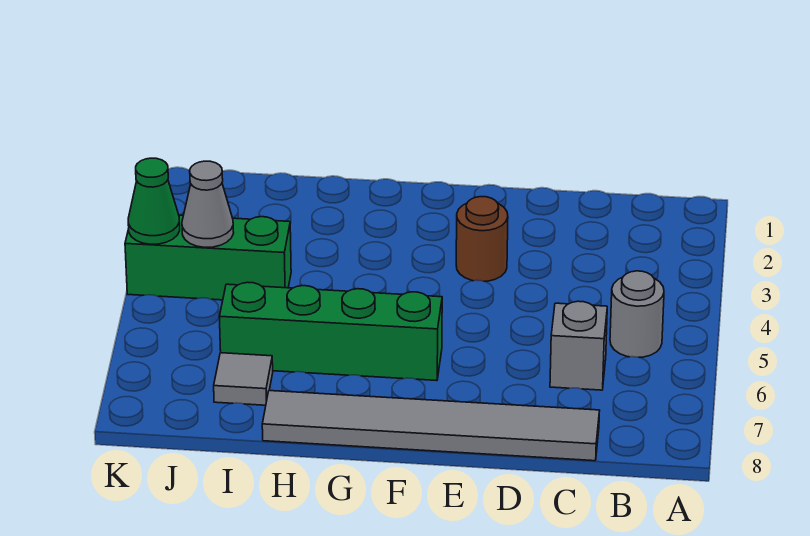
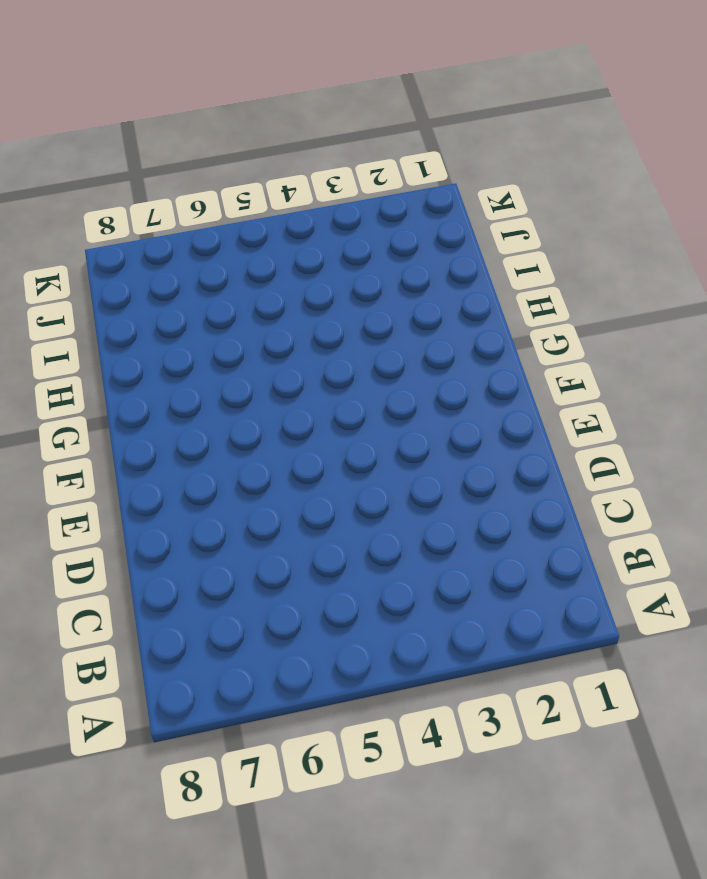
none -> grey round brick B5 level 1
none -> grey brick C6 level 1

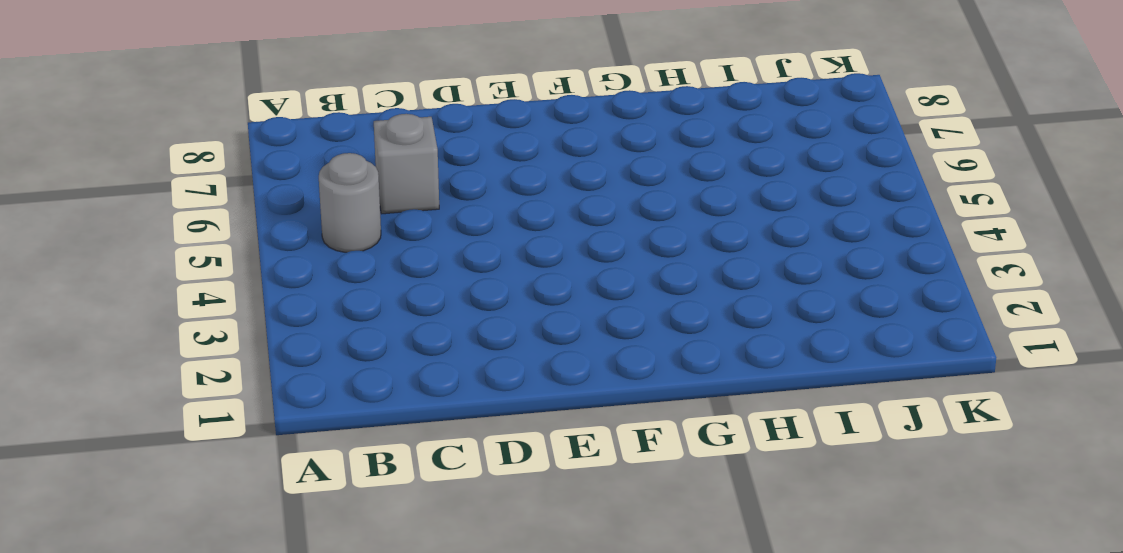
none -> grey tile C8:H8 level 1
none -> brown round brick E3 level 1

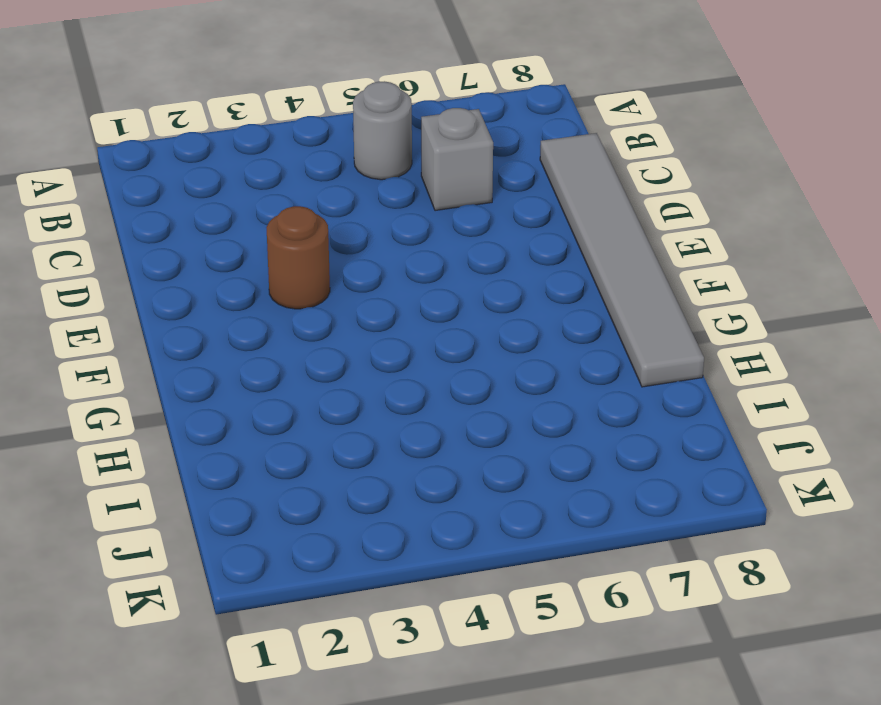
none -> green brick F6:I6 level 1
none -> green brick I4:K4 level 1

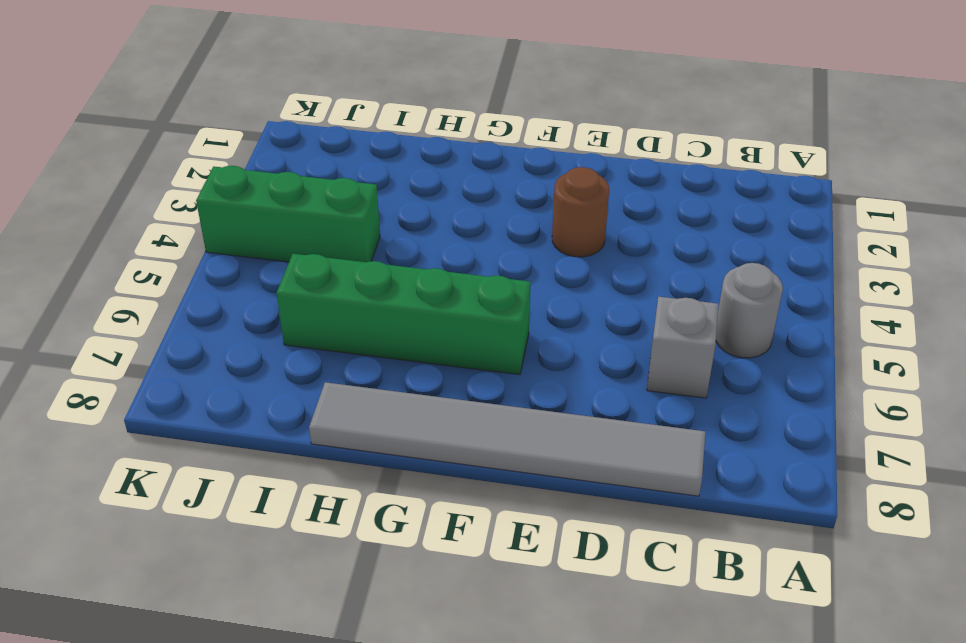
none -> grey tile I7 level 1
none -> grey cone J4 level 2

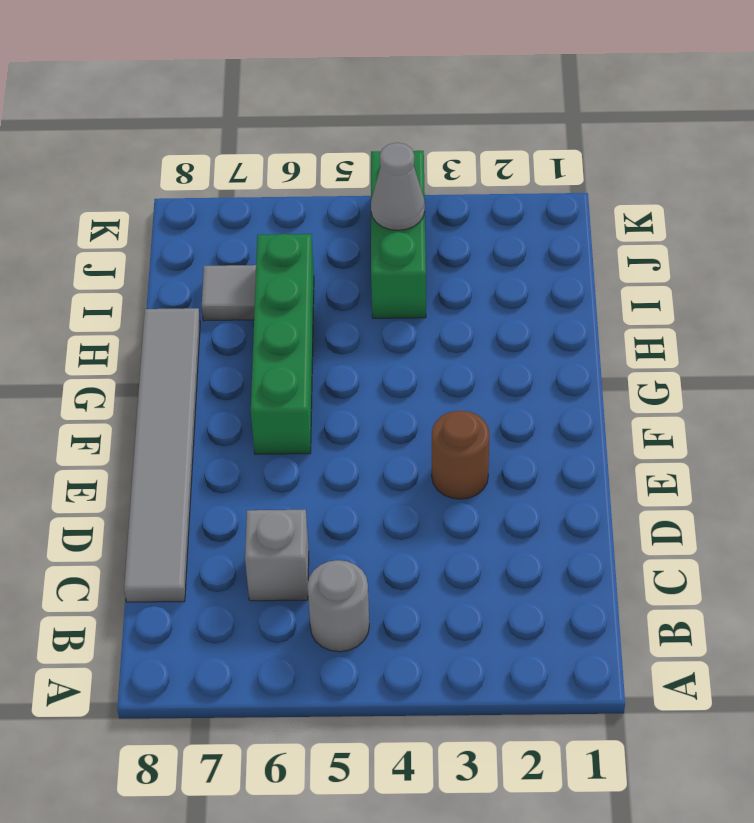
none -> green cone K4 level 2

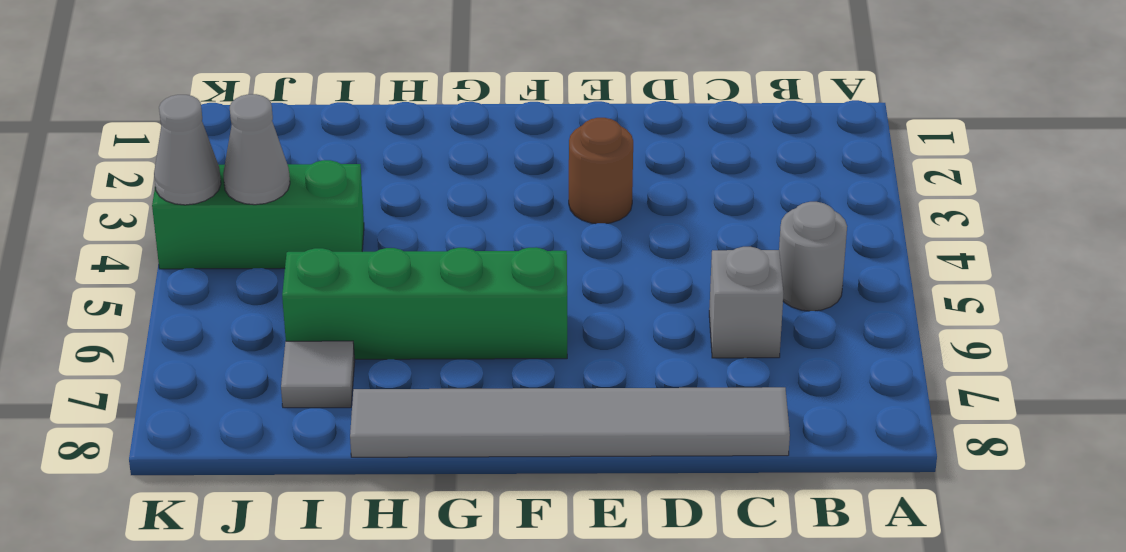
grey cone K4 level 2 -> green cone K4 level 2

